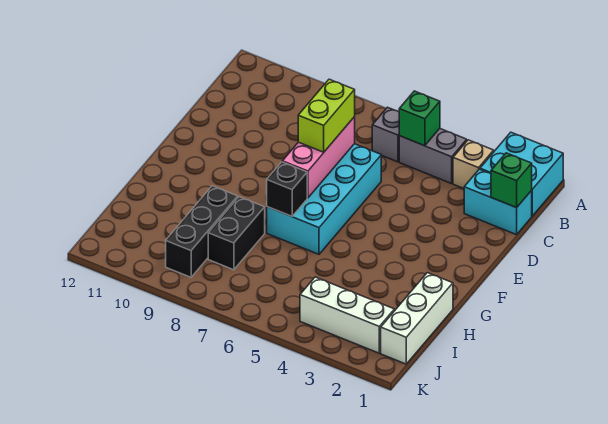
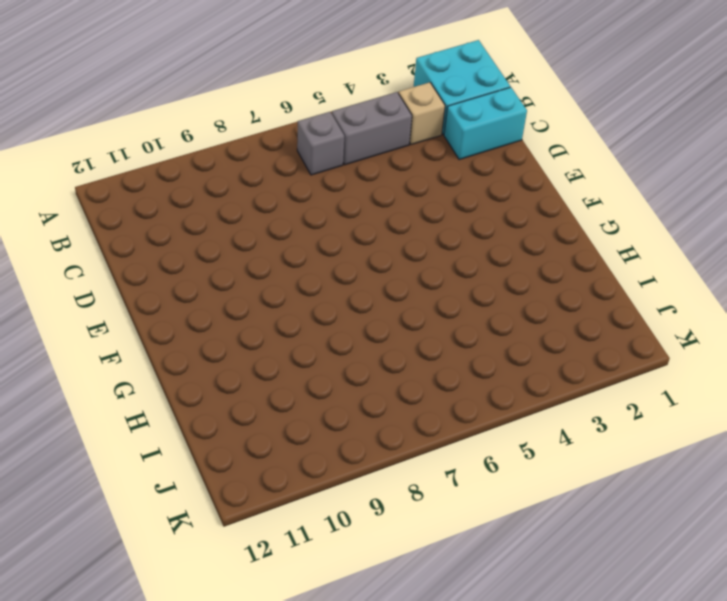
none -> cyan brick D6:G7 level 1
none -> white brick H1:J1 level 1
none -> black brick H8:I8 level 1

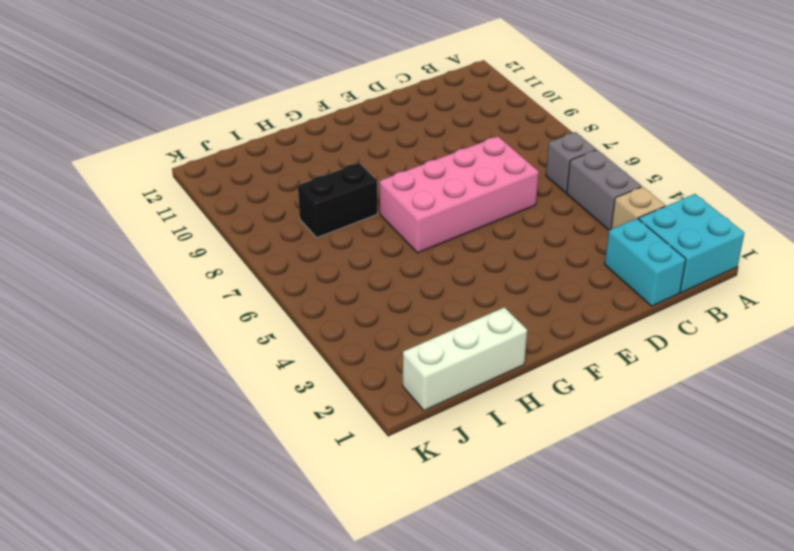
pink brick D6:G7 level 1 -> cyan brick D6:G7 level 1
none -> black brick H9:J9 level 1
none -> white brick J2:J4 level 1
none -> green brick B5 level 2

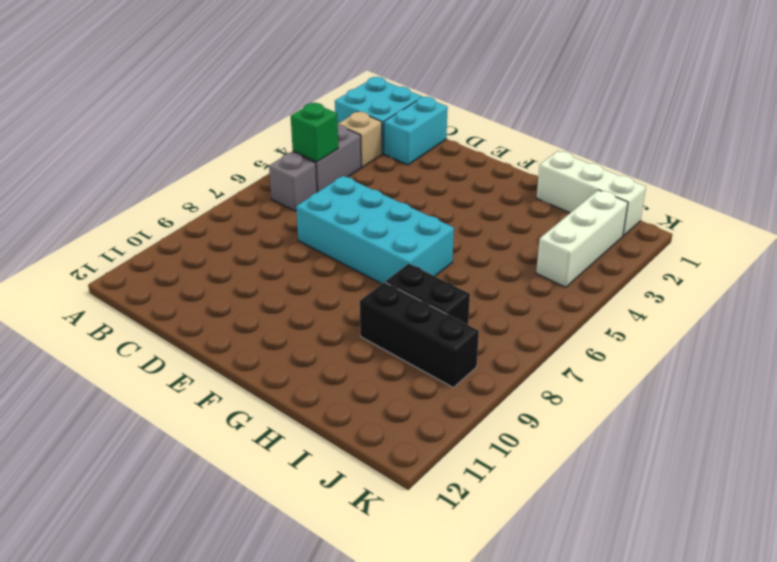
none -> green brick C1 level 2
none -> pink brick D7:F7 level 2
none -> black brick G7 level 2

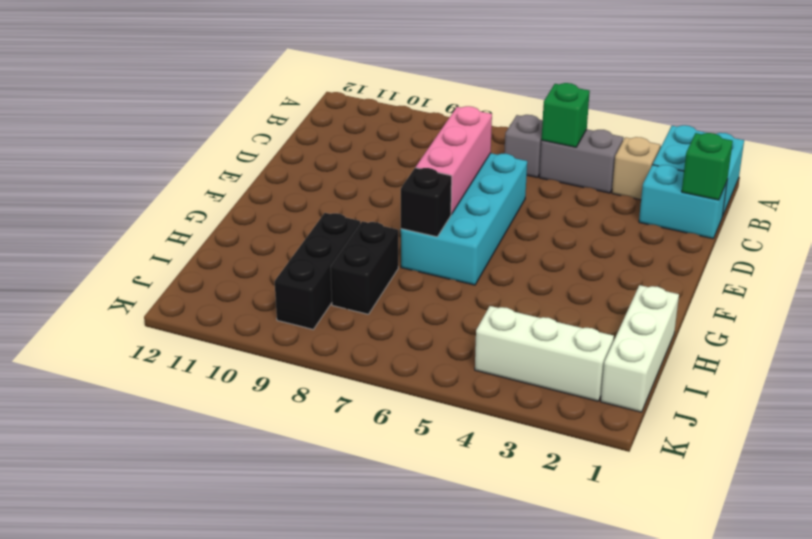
none -> lime brick D7:E7 level 3

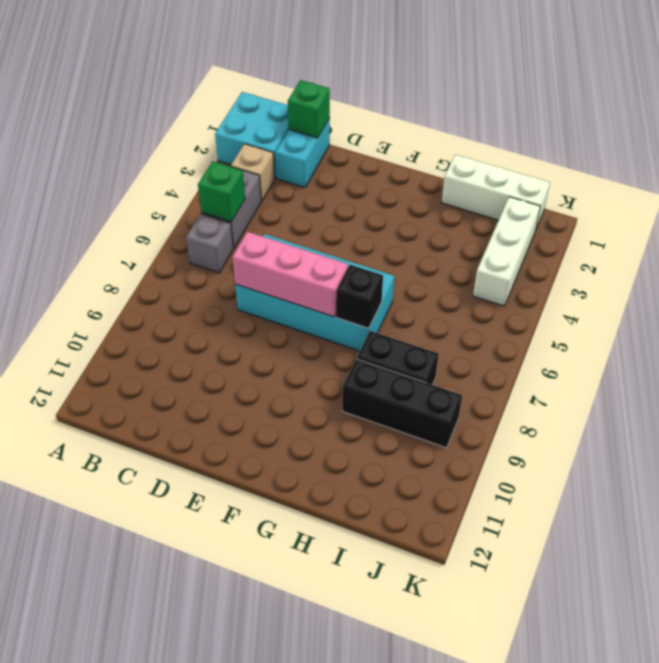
none -> lime brick D7:E7 level 3

